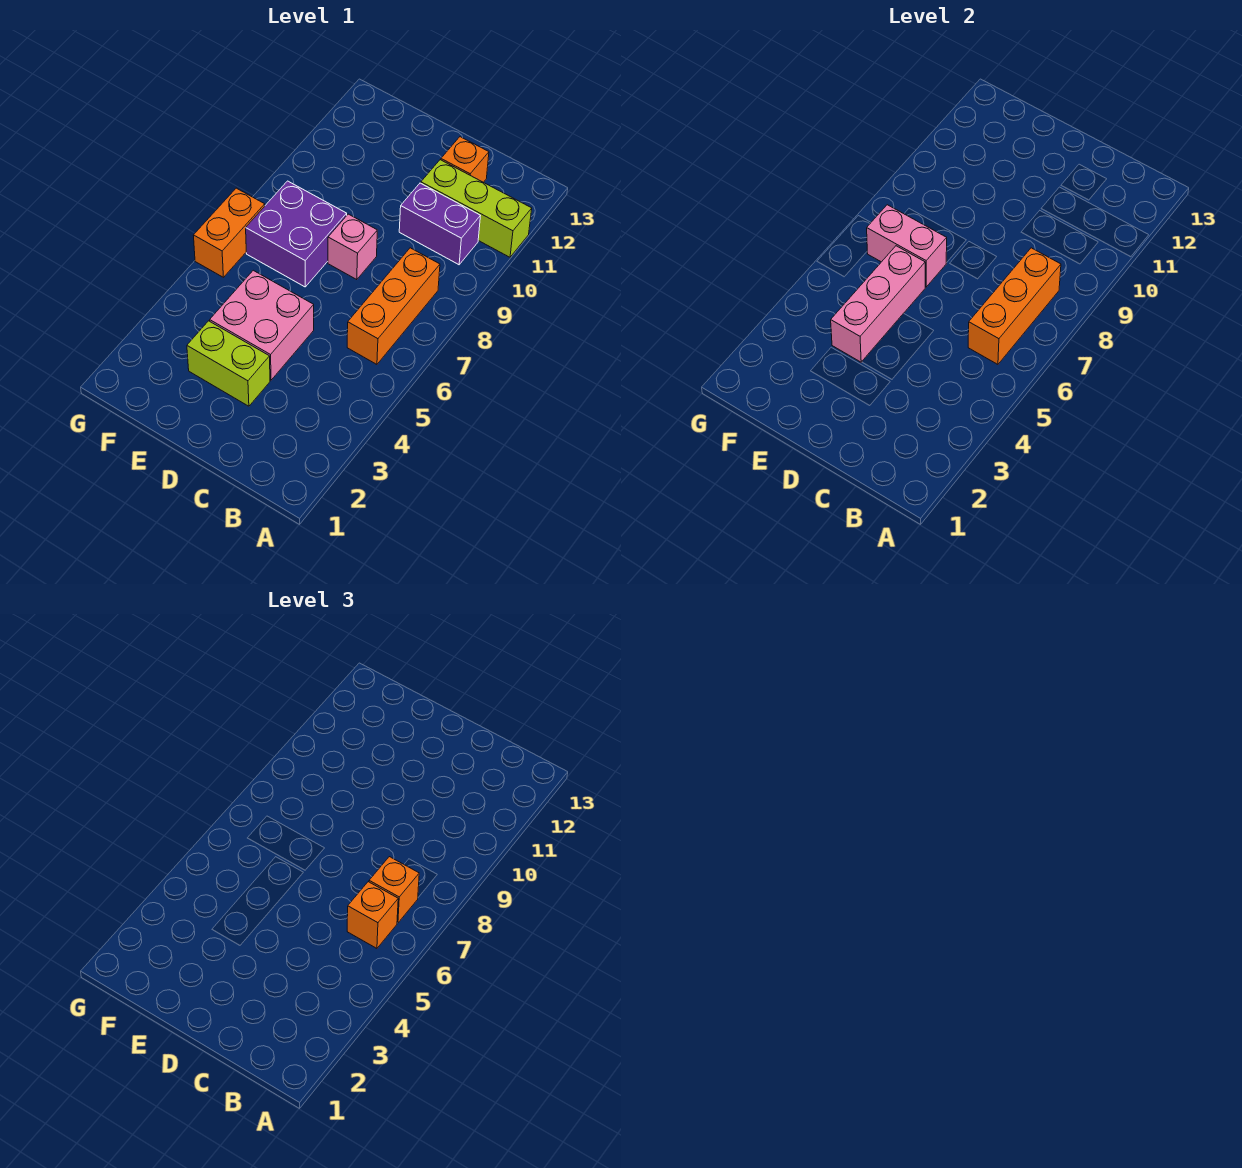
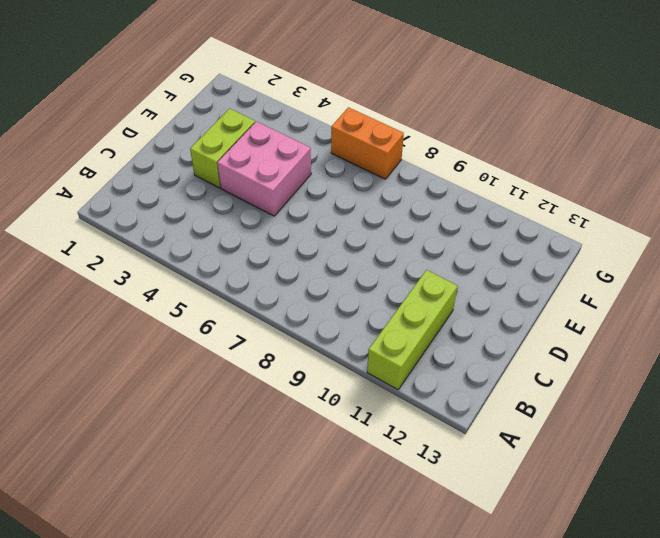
none -> orange brick B6:B8 level 1
none -> purple brick B10:C10 level 1
none -> orange brick C12 level 1

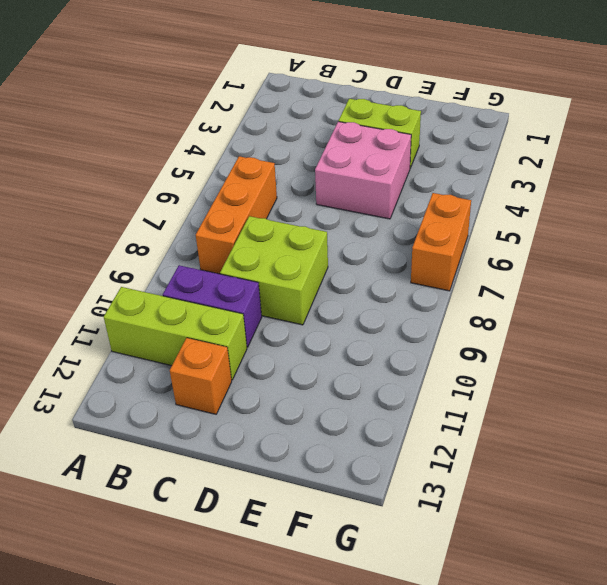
lime brick C8:D9 level 1 -> pink brick D8 level 1
none -> purple brick E7:F8 level 1
none -> orange brick B6:B8 level 2
none -> pink brick E4:E6 level 2

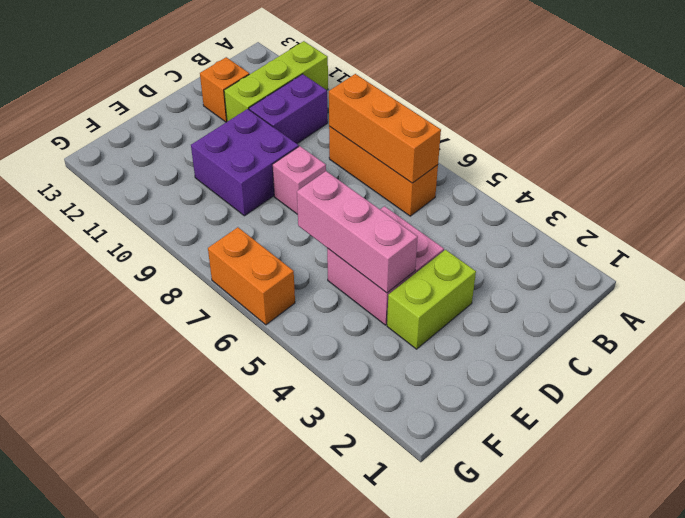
purple brick D9:E10 level 1 -> purple brick E7:F8 level 1
none -> pink brick E7:F7 level 2
none -> orange brick B6 level 3
none -> orange brick B7 level 3

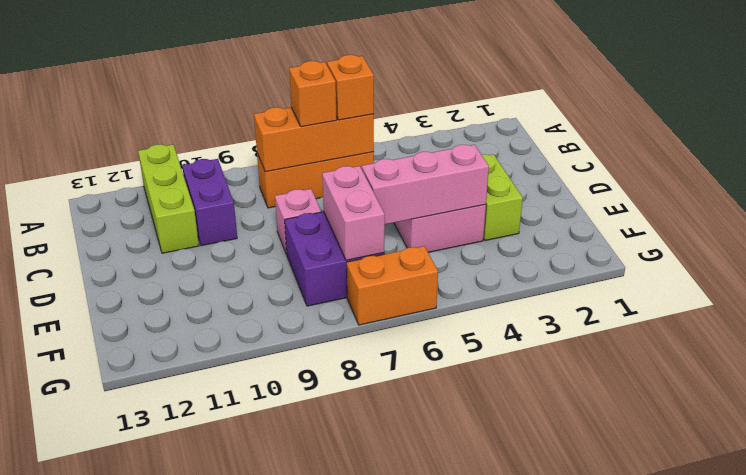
none -> orange brick C12 level 1

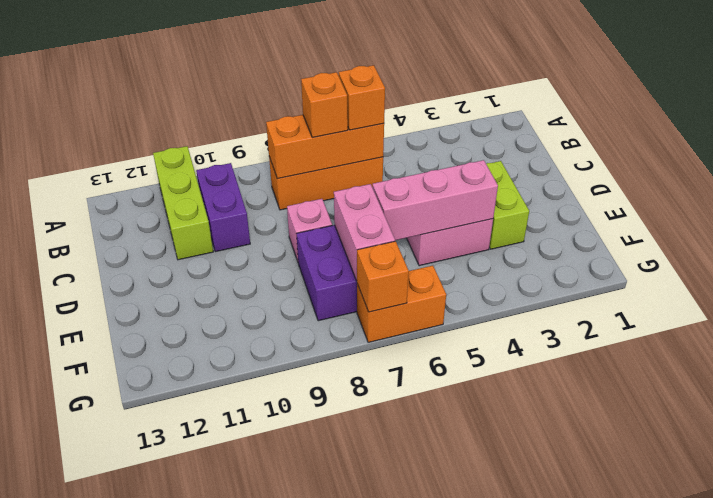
orange brick G7 level 2 -> orange brick C12 level 1

